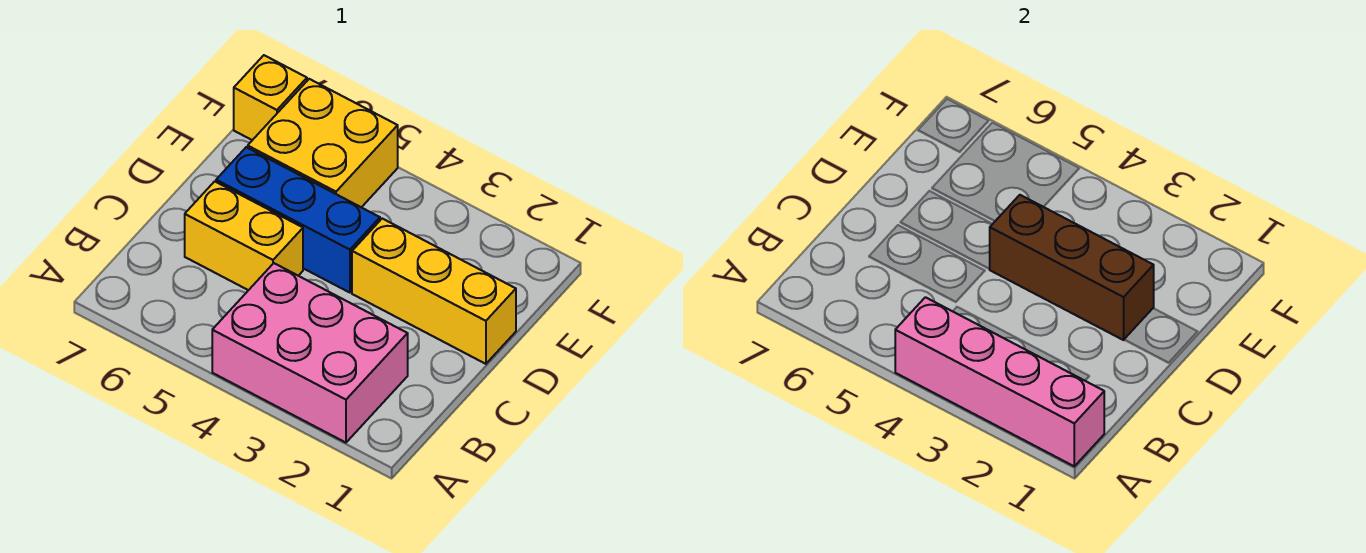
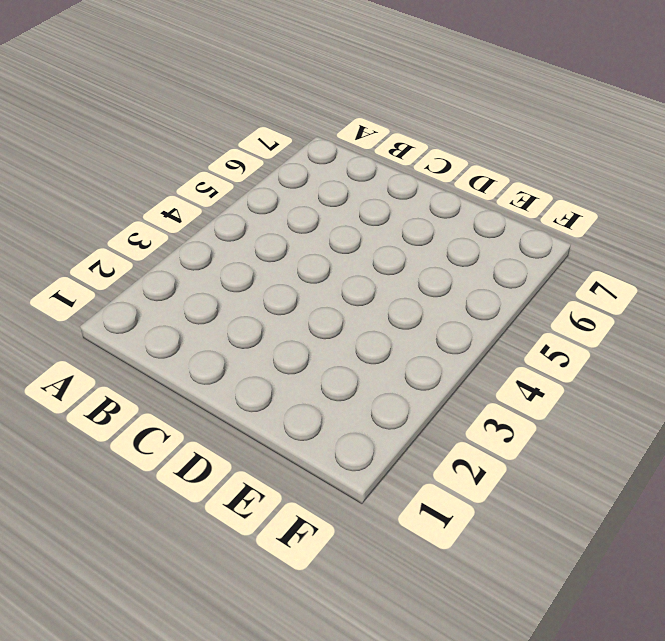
none -> pink brick A2:B4 level 1
none -> yellow brick C5:C6 level 1

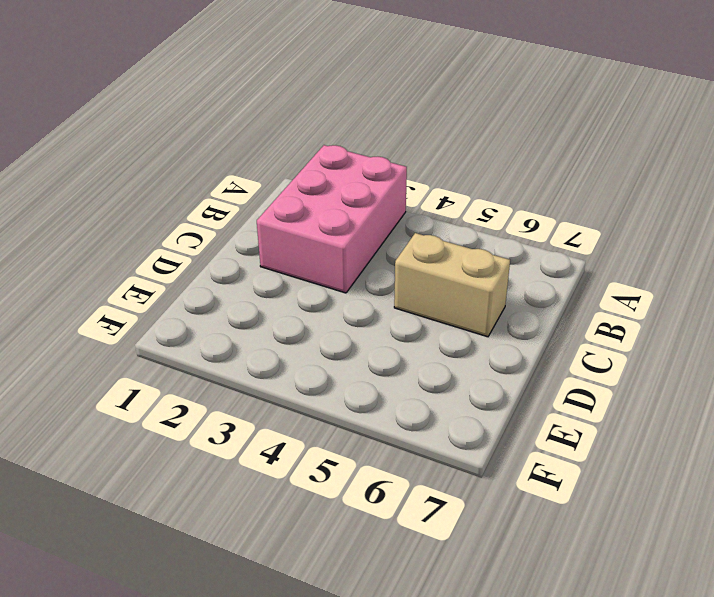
pink brick A2:C3 level 1 -> pink brick A2:B4 level 1
tan brick C5:C6 level 1 -> yellow brick C5:C6 level 1
none -> yellow brick D1:D3 level 1
none -> blue brick D4:D6 level 1

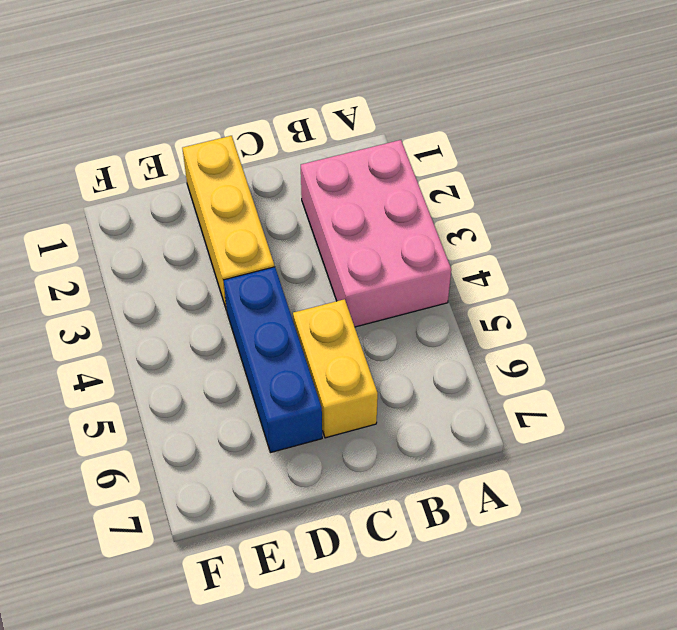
none -> yellow brick E5:F6 level 1
none -> yellow brick F7 level 1

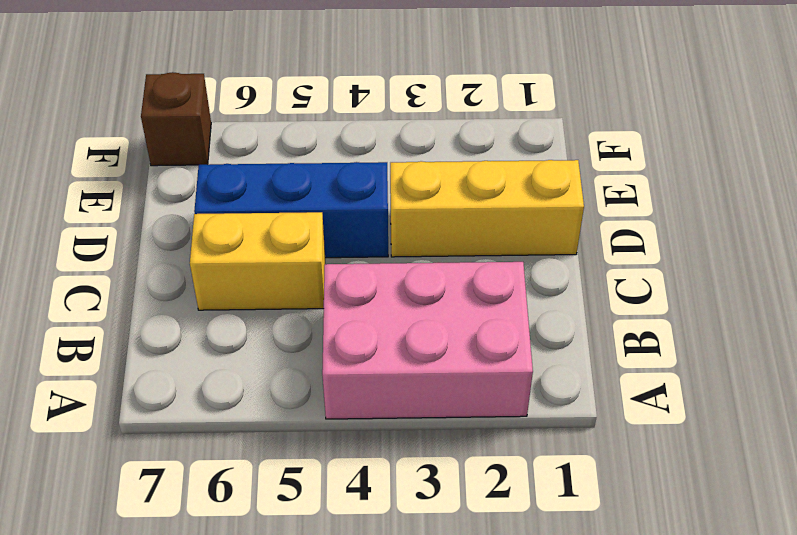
brown brick F7 level 1 -> yellow brick F7 level 1
none -> yellow brick E5:F6 level 1
none -> pink brick A1:A4 level 2

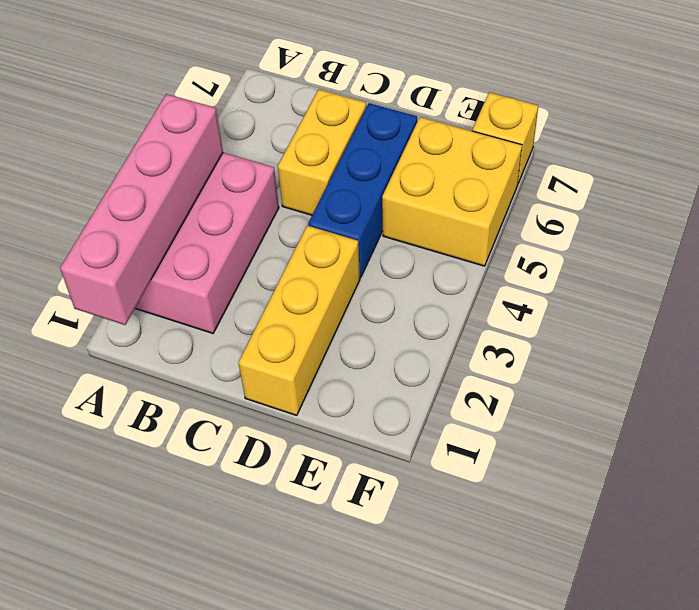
none -> brown brick D2:D4 level 2

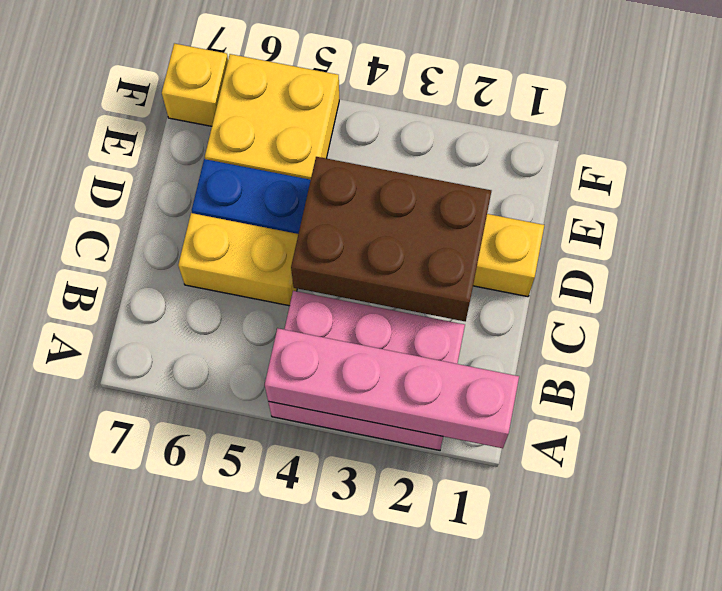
brown brick C2:D4 level 2 -> brown brick D2:D4 level 2

